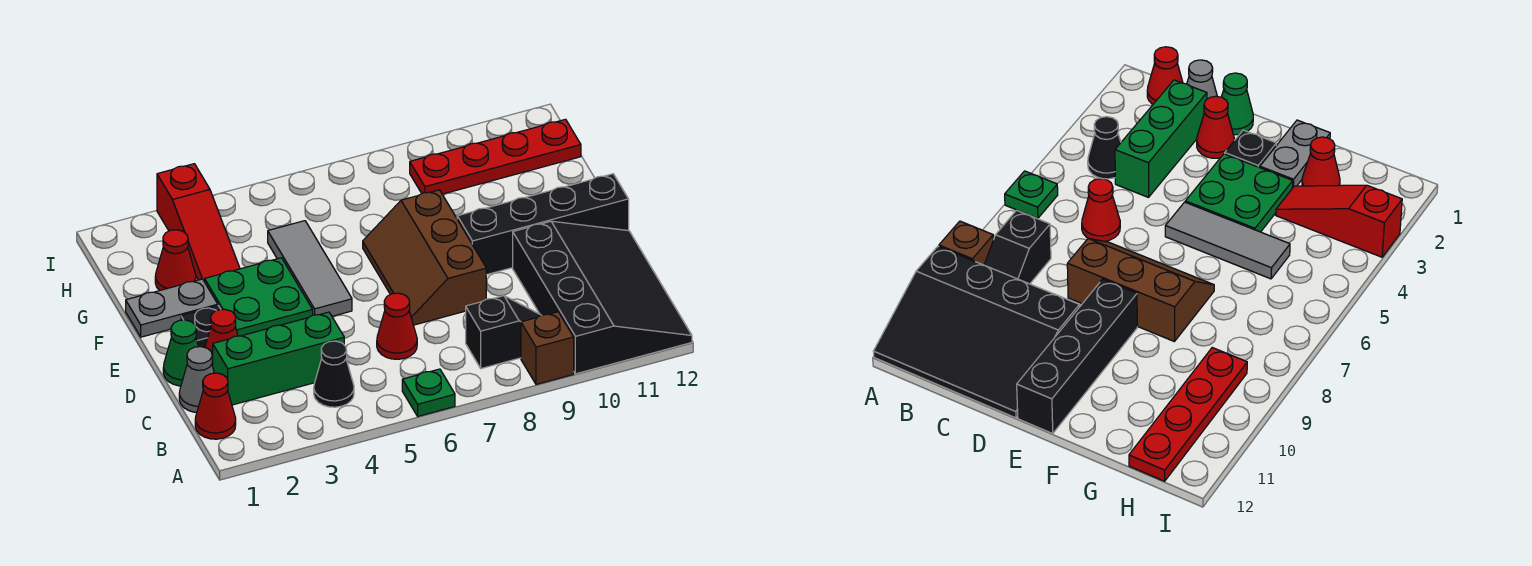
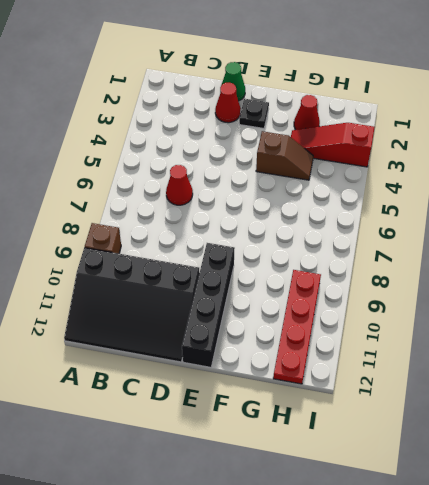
brown slope F4:G4 level 1 top F -> green plate E3:F4 level 1
none -> green plate A6 level 1
none -> red cone B1 level 1
none -> black cone B4 level 1

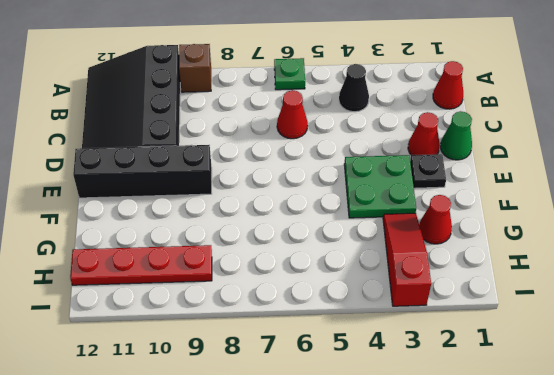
none -> black slope B8:B9 level 1 top 8
none -> grey cone C1 level 1
none -> green brick C2:C4 level 1

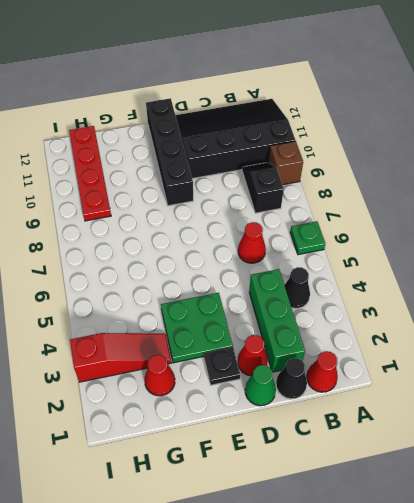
black cone C1 level 1 -> grey cone C1 level 1
none -> brown slope D7:F8 level 1 top 8
none -> grey tile E5:G5 level 1
none -> grey plate F1:F2 level 1

